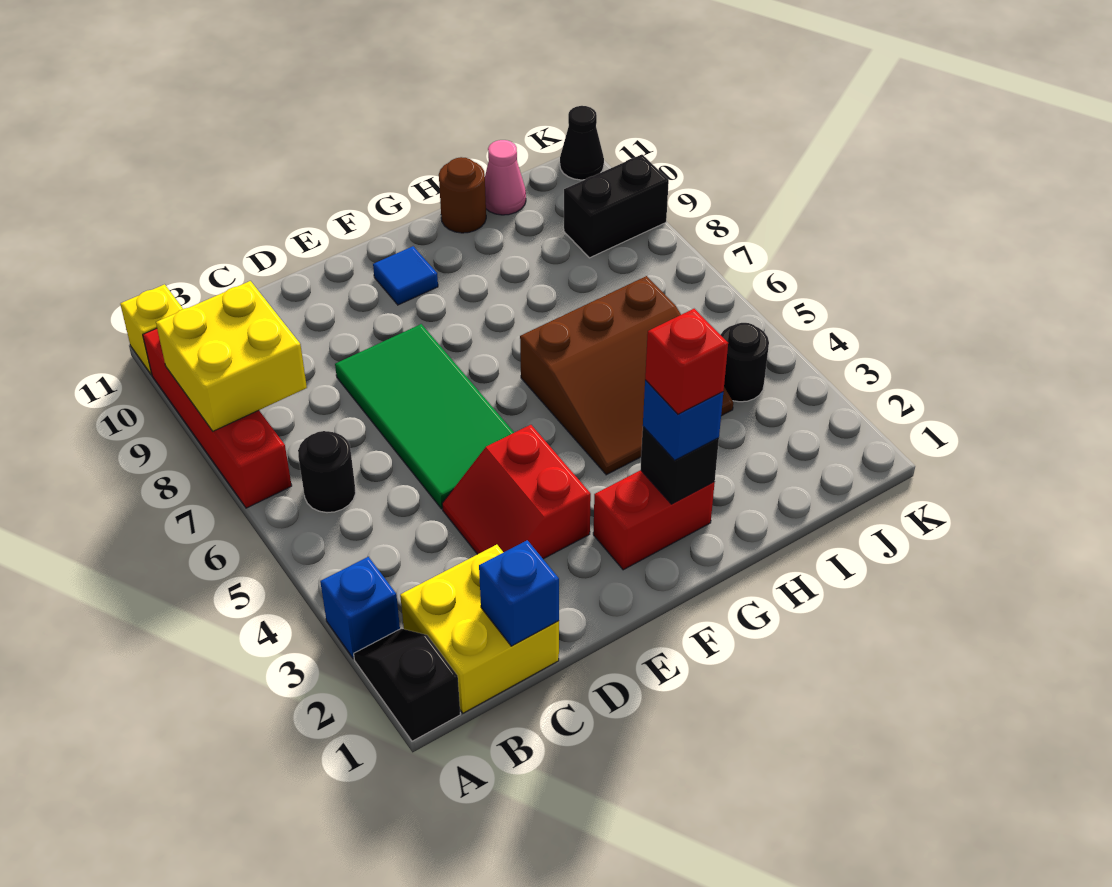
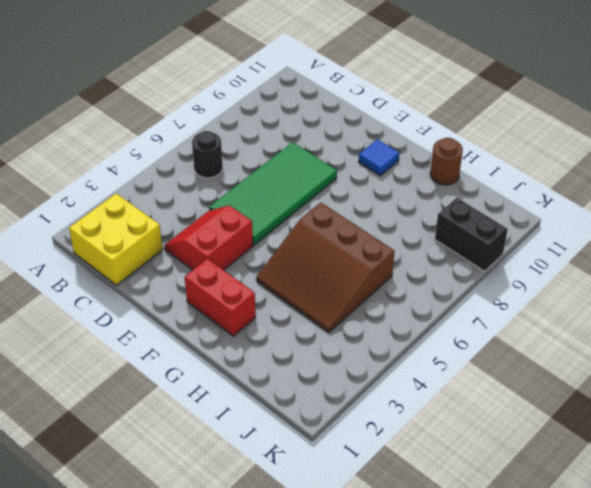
none -> black slope A1:A2 level 1 top 1
none -> blue brick A3 level 1
none -> red brick A7:A10 level 1

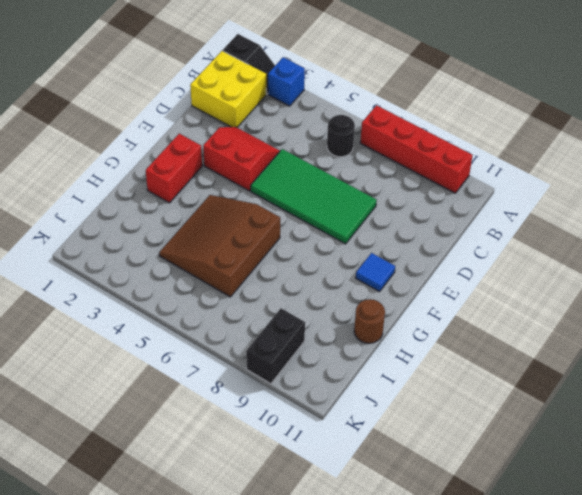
none -> yellow brick A11 level 1
none -> pink cone I11 level 1
none -> black round brick J4 level 1

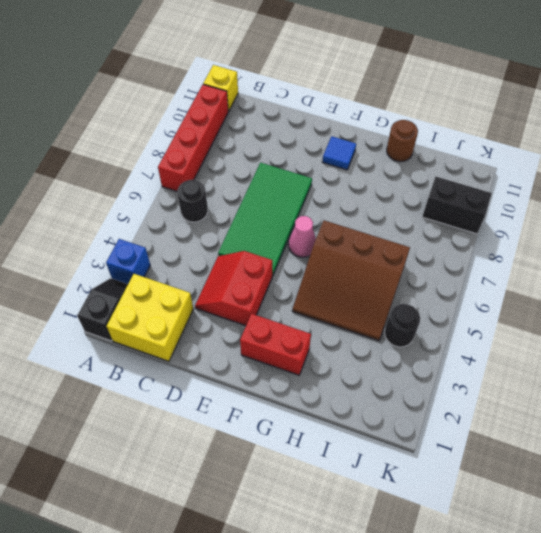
pink cone F6 level 1 -> pink cone I11 level 1
none -> black cone K11 level 1
none -> yellow brick A8:B9 level 2
none -> blue brick C1 level 2

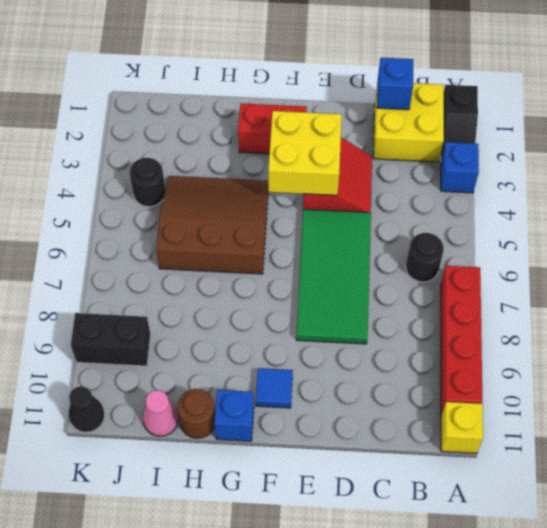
yellow brick E3:F4 level 2 -> yellow brick A8:B9 level 2
blue brick G11 level 1 -> blue brick G2 level 3
none -> black brick G2 level 2
none -> red brick G2 level 4

